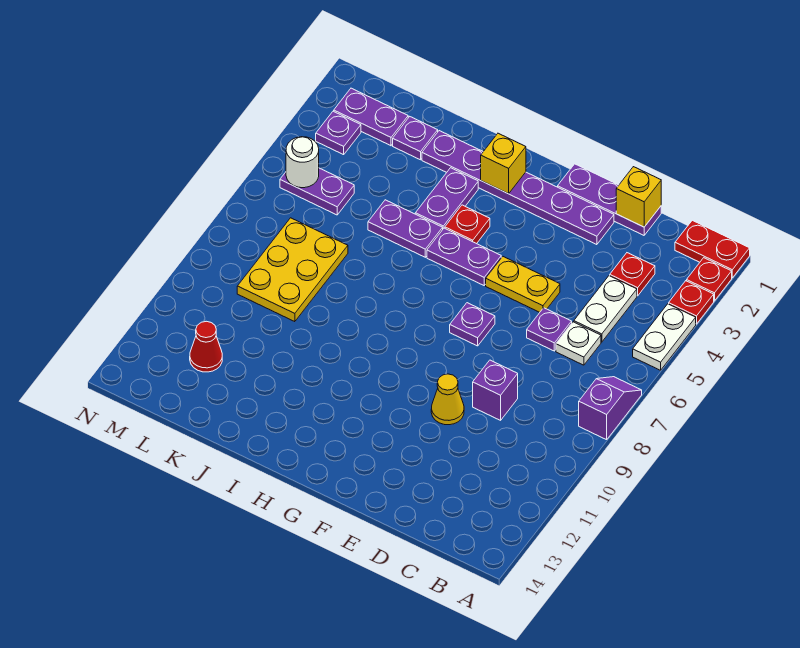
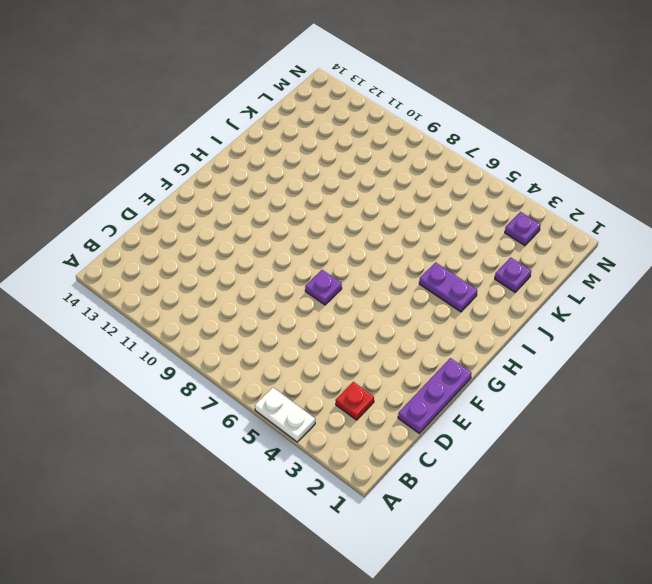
none -> red plate A1:B1 level 1
none -> red plate A2 level 1
none -> red plate A3 level 1

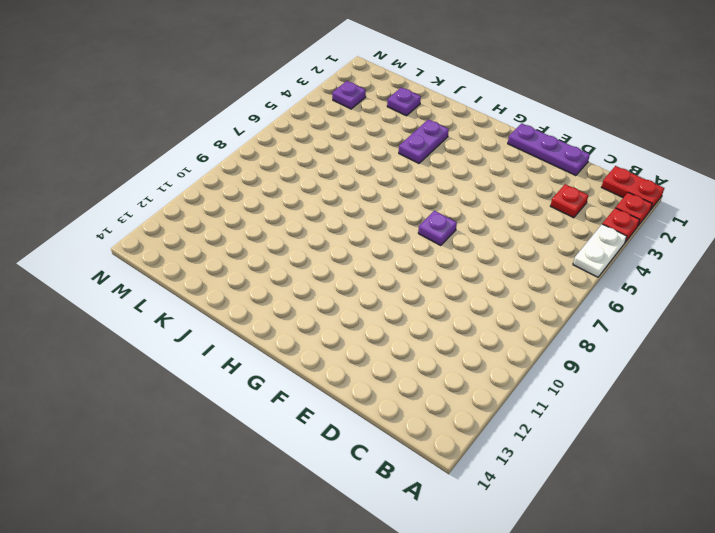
none -> purple slope A7:A8 level 1 top 8
none -> white plate C4:C5 level 1
none -> white plate C6 level 1

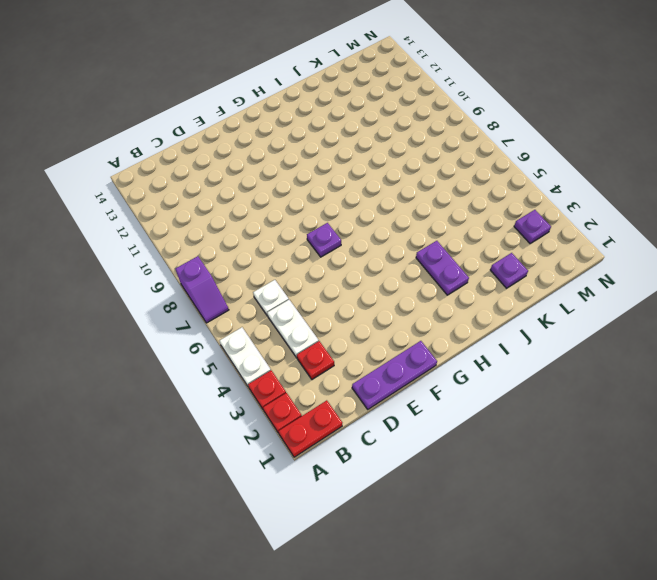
none -> purple plate D6 level 1
none -> purple brick D9 level 1
none -> purple plate E2:J2 level 1

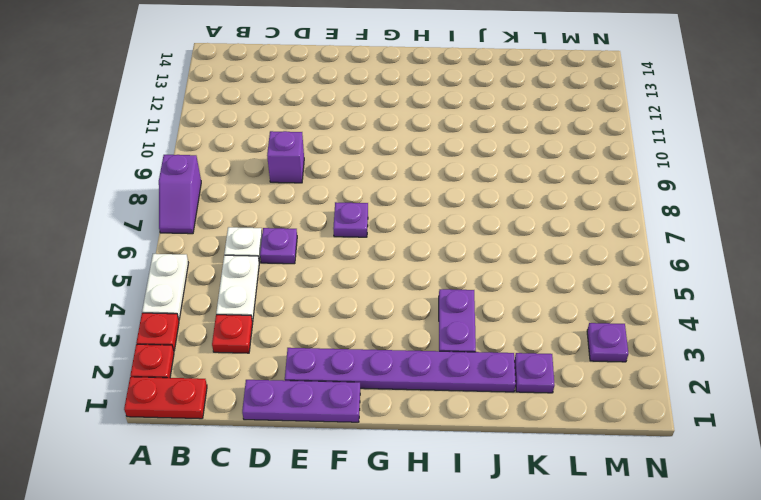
none -> yellow plate E5:F5 level 1
none -> yellow cone E10 level 1
none -> purple plate G5:H5 level 1

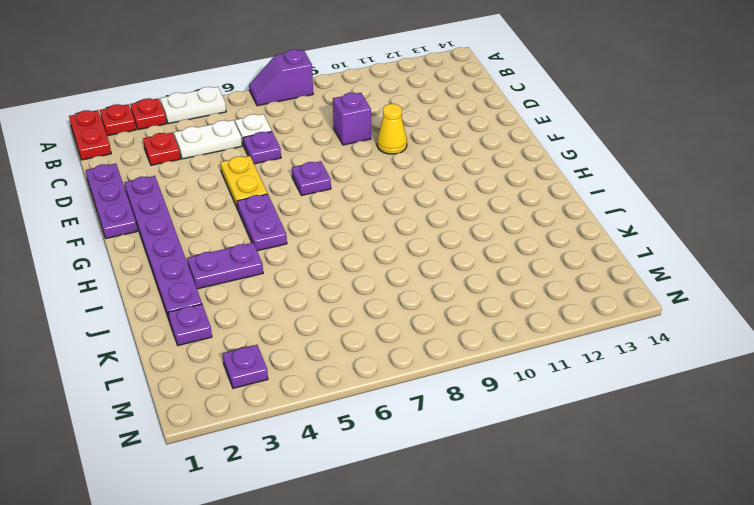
none -> red plate H4 level 1
none -> purple plate I5:J5 level 1
none -> yellow plate K7:L9 level 1

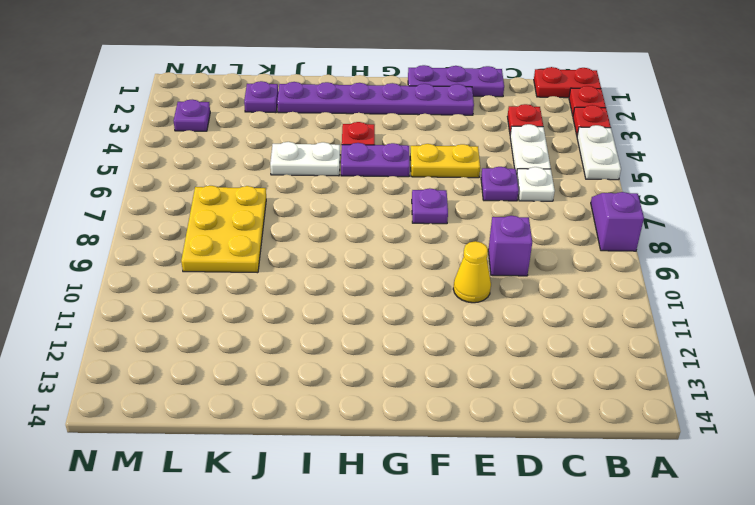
white plate I5:J5 level 1 -> purple plate I5:J5 level 1
none -> purple plate I3:I4 level 1
none -> purple plate L2:M2 level 1
none -> purple plate L5:M5 level 1

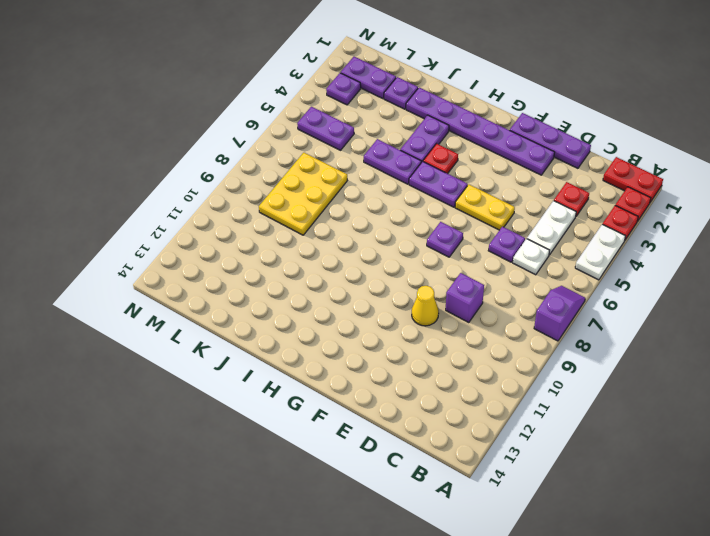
none -> red cone L12 level 1
none -> yellow brick D1 level 2
none -> yellow brick H2 level 2

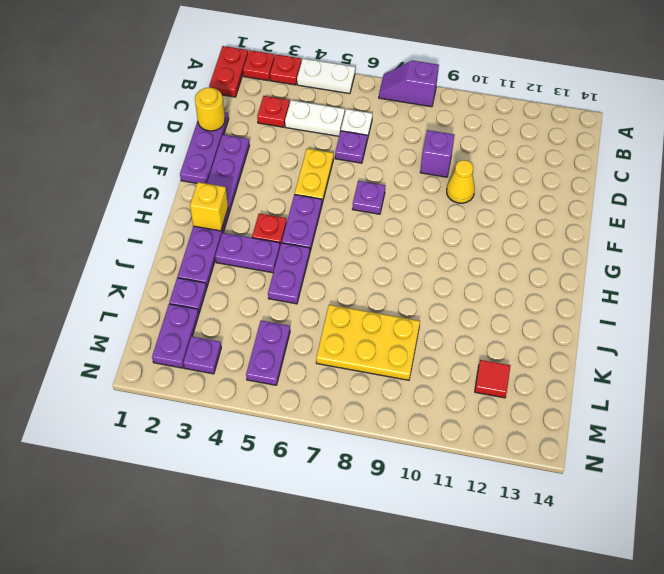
yellow round brick D1 level 2 -> yellow brick D1 level 2
red tile L12 level 1 -> red cone L12 level 1
none -> white round brick M5 level 2

